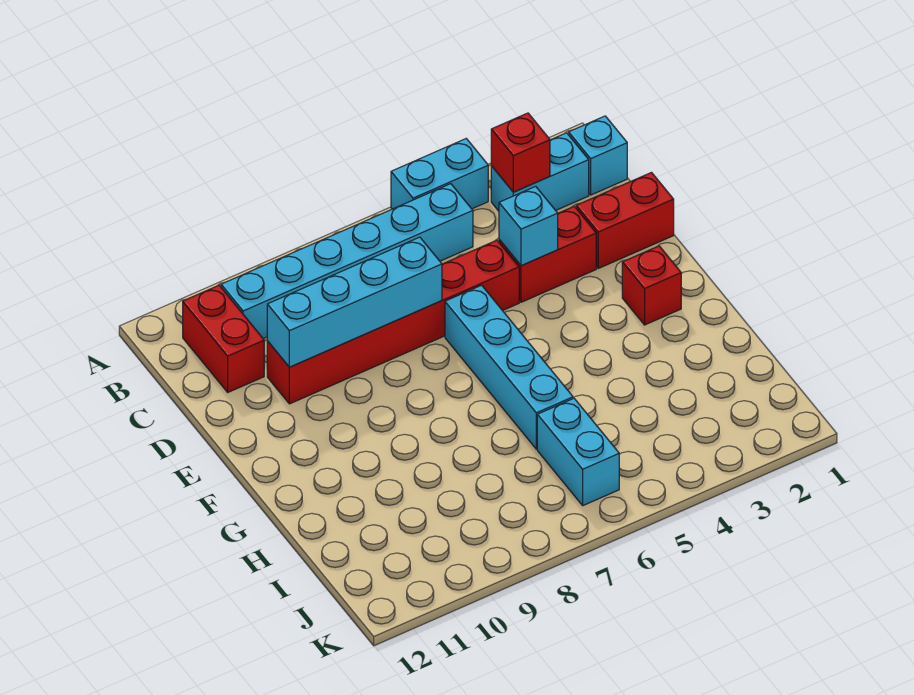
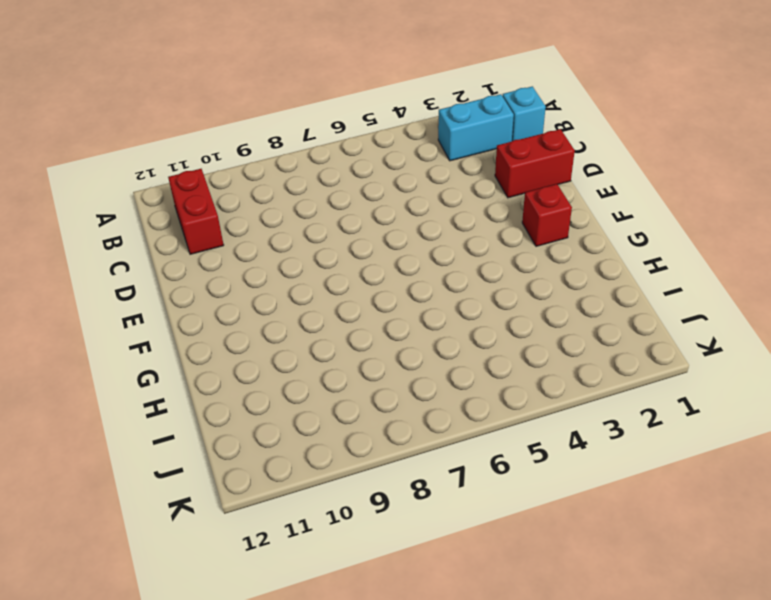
none -> cyan brick A4:A5 level 1
none -> cyan brick B5:B10 level 1
none -> red brick D3:D4 level 1

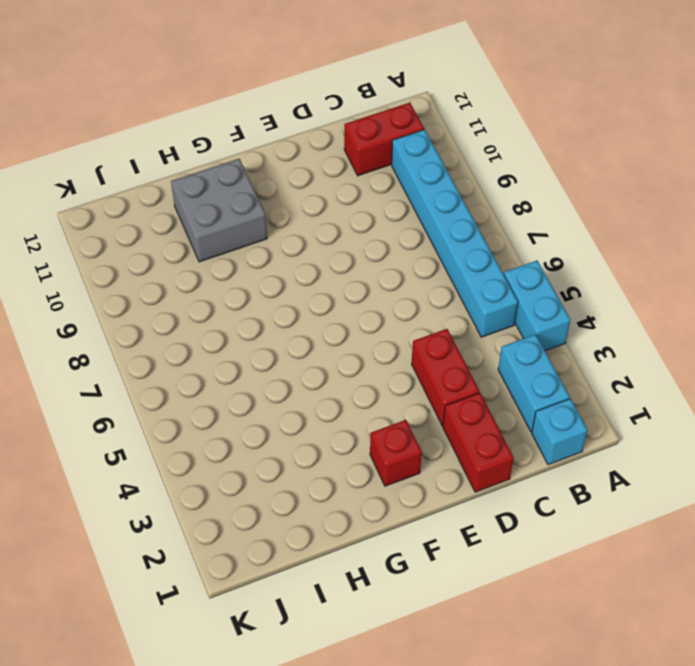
grey brick G10:H11 level 1 -> none
none -> red brick D5:D10 level 1
none -> cyan brick E6:H6 level 1
none -> cyan brick I6:J6 level 1

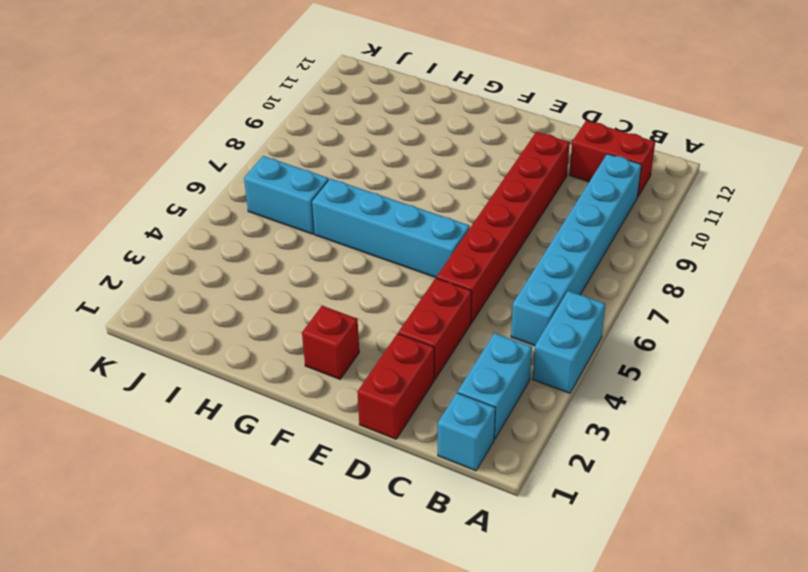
none -> red brick B3 level 2
none -> cyan brick D4 level 2
none -> cyan brick D7:D10 level 2

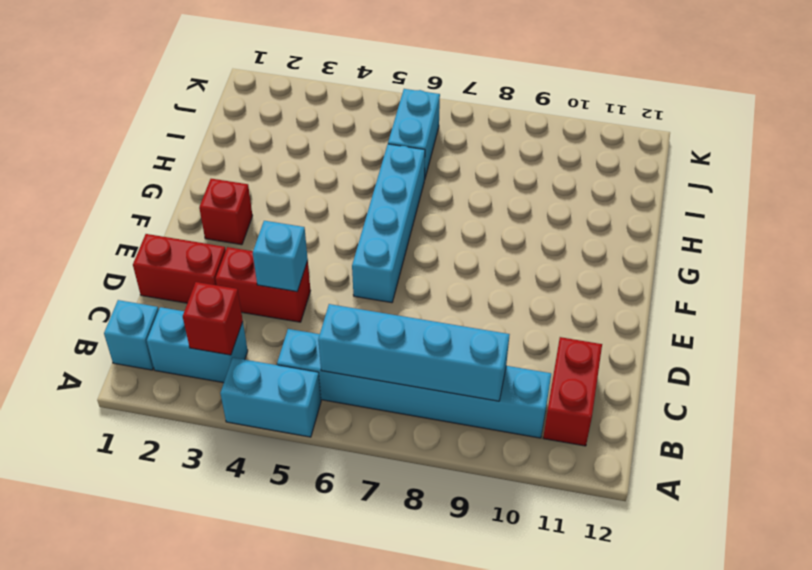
cyan brick B6:B9 level 2 -> cyan brick D7:D10 level 2
none -> red brick D5:D10 level 1

